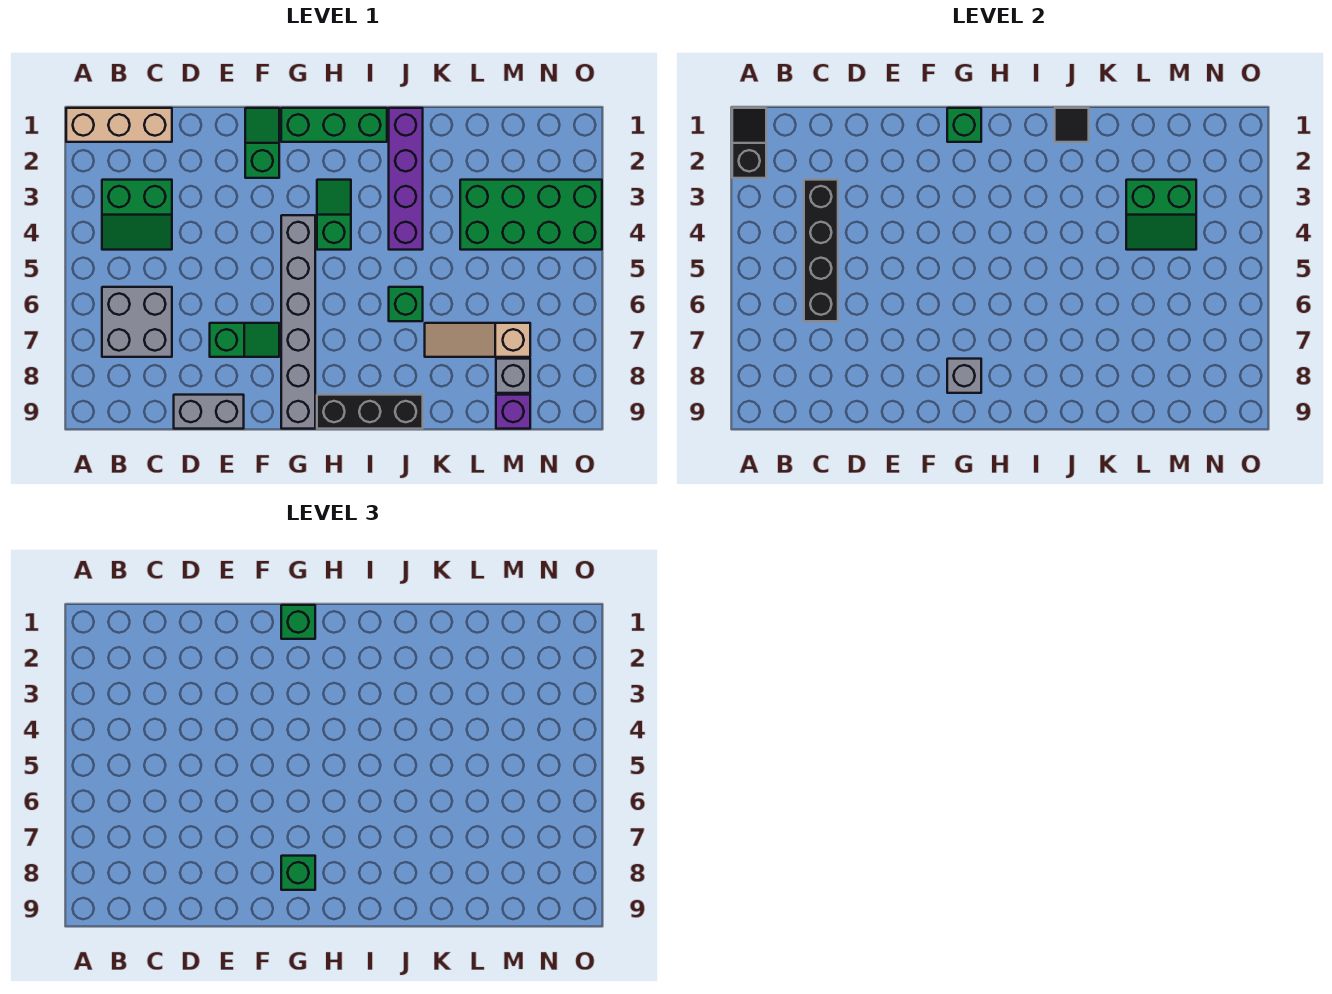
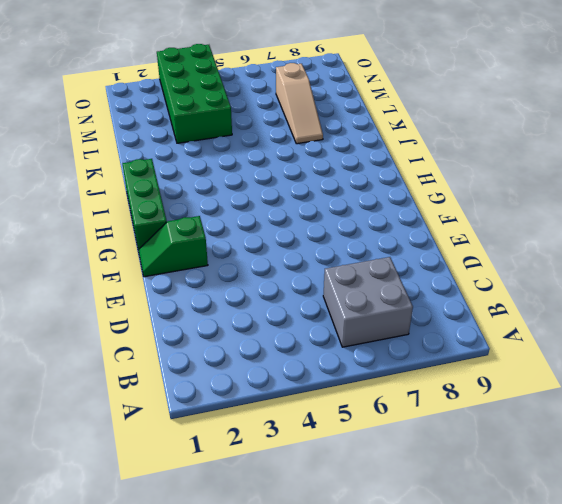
none -> tan brick A1:C1 level 1
none -> green slope B3:C4 level 1 top 3
none -> grey brick D9:E9 level 1

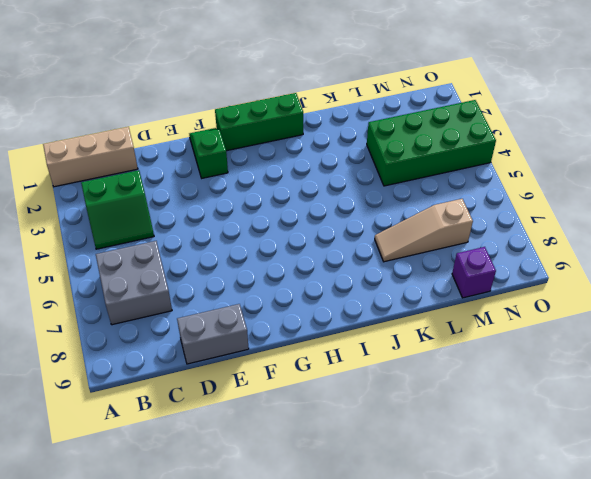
none -> green slope E7:F7 level 1 top E
none -> grey brick G4:G9 level 1
none -> green slope H3:H4 level 1 top 4

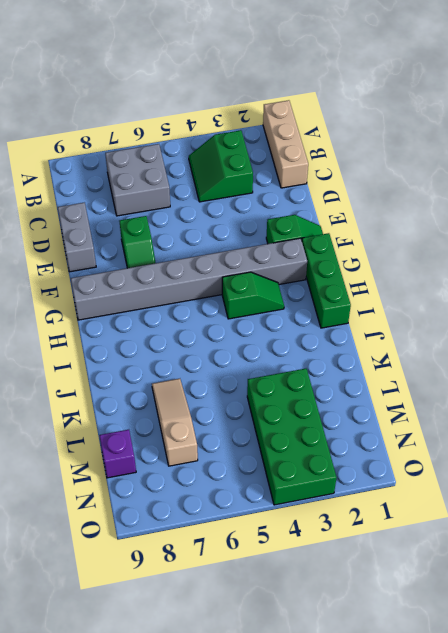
grey brick G2:G9 level 1 -> grey brick G4:G9 level 1
none -> black brick H9:J9 level 1
none -> purple brick J1:J4 level 1
none -> green brick J6 level 1

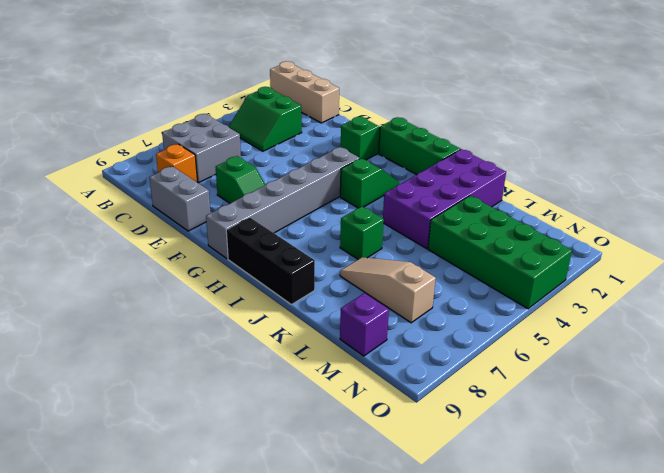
orange brick C8 level 1 -> none
purple brick J1:K4 level 1 -> purple brick J1:J4 level 1
none -> grey brick M8 level 1
none -> black slope A1:A2 level 2 top 2
none -> black brick C3:C6 level 2

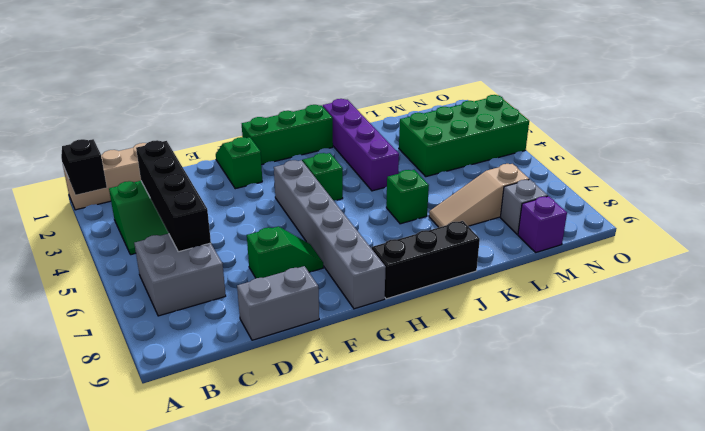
none -> green brick G1 level 2
none -> grey brick G8 level 2
none -> black tile J1 level 2

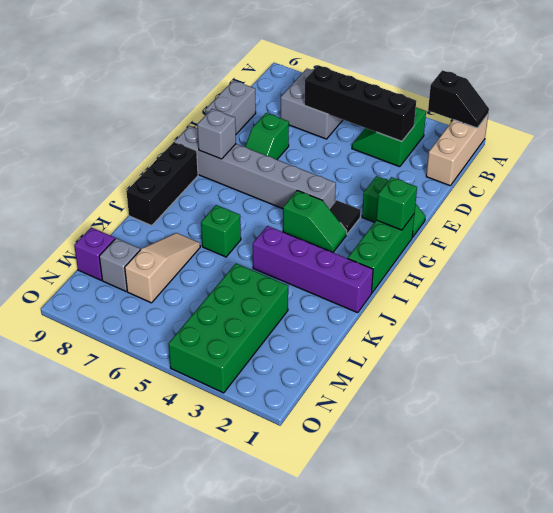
black tile G3 level 1 -> black tile J1 level 2
none -> green slope L3:M4 level 2 top 3
none -> green brick G1 level 3
none -> green brick G8 level 3

